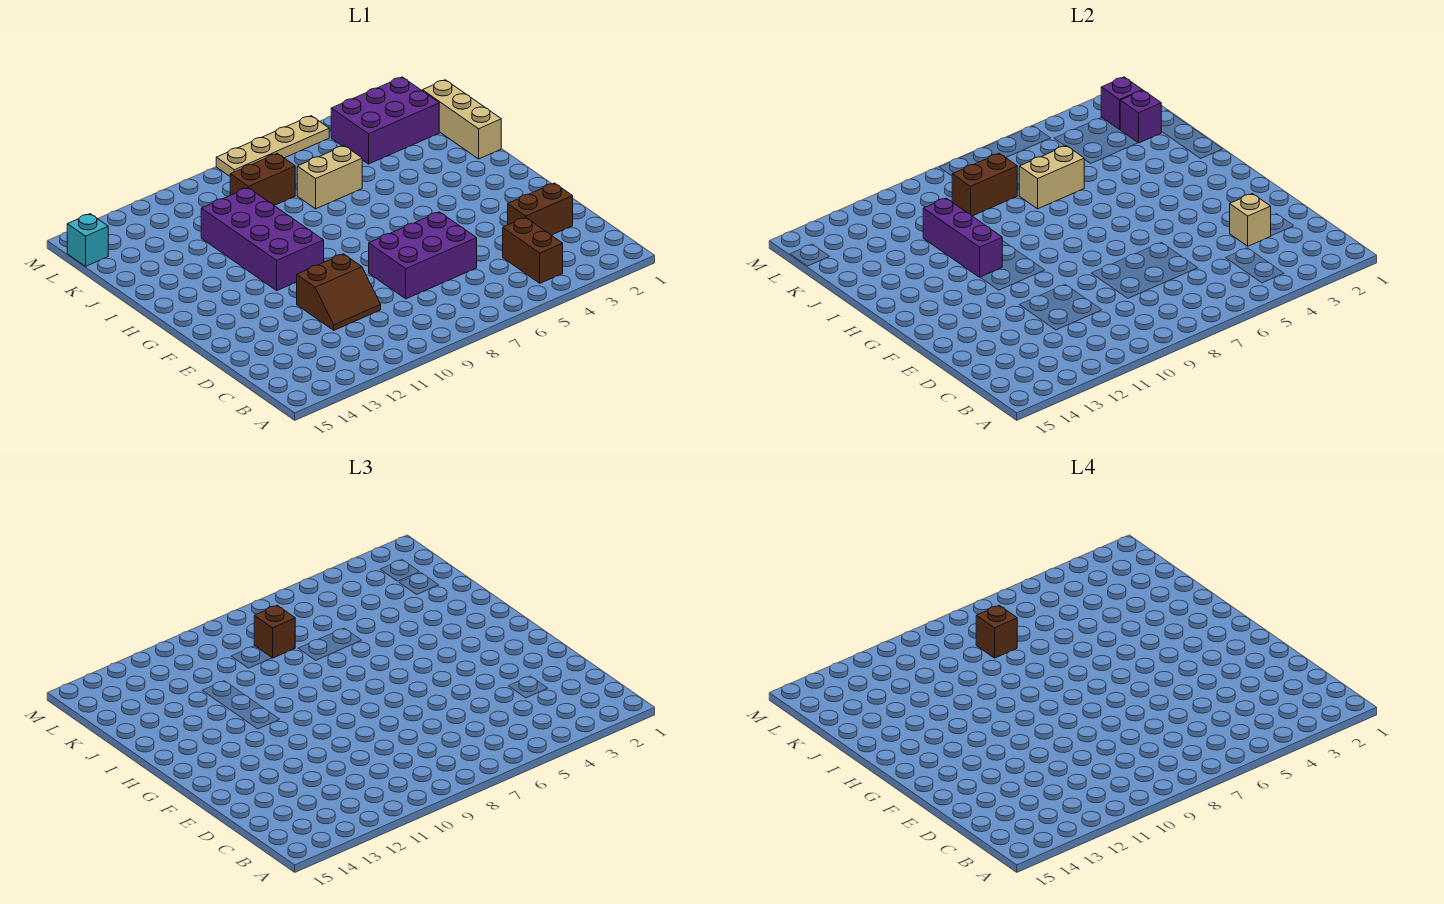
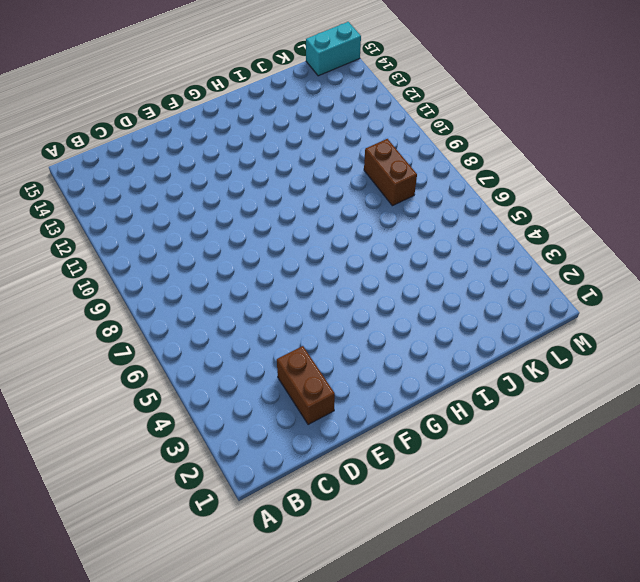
cyan brick L15:M15 level 1 -> cyan brick L15 level 1
none -> brown brick B4:C4 level 1
none -> purple brick D6:E8 level 1
none -> brown slope D10:E11 level 1 top E

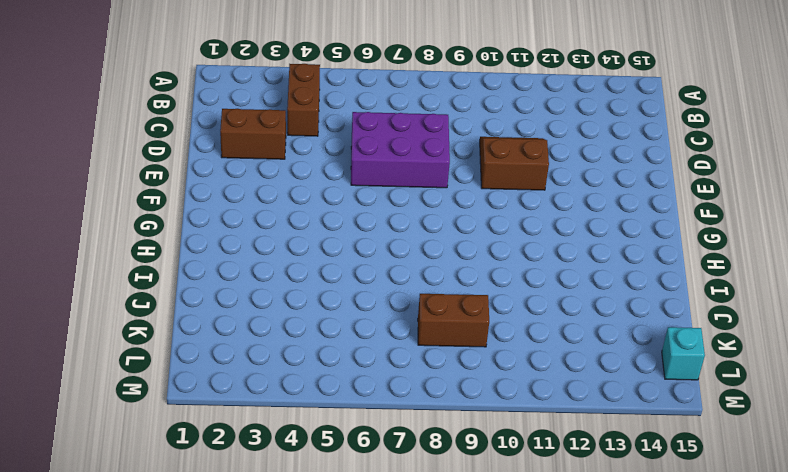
none -> purple brick G10:J11 level 1
none -> tan brick I1:K1 level 1
none -> tan brick J6:J7 level 1

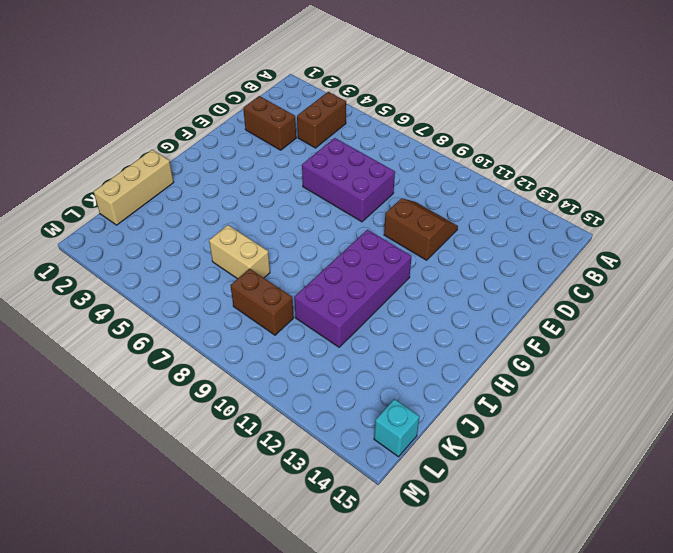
none -> purple brick K2:L4 level 1
none -> tan plate M5:M8 level 1
none -> tan brick D3 level 2

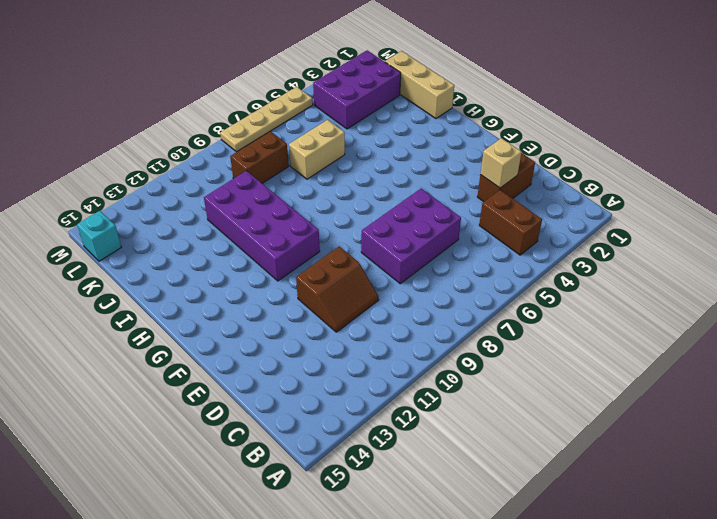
none -> purple brick H11:J11 level 2
none -> tan brick J6:J7 level 2
none -> purple brick K2 level 2

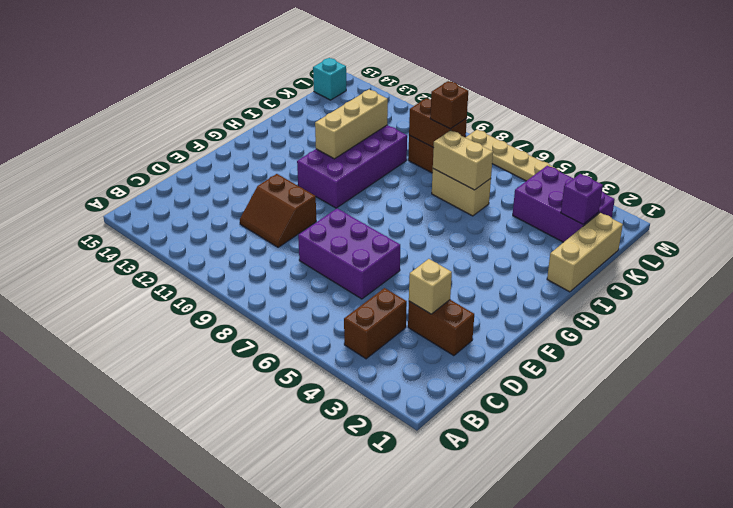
tan brick H11:J11 level 2 -> purple brick H11:J11 level 2
none -> purple brick L2 level 2
none -> brown brick K8 level 4

